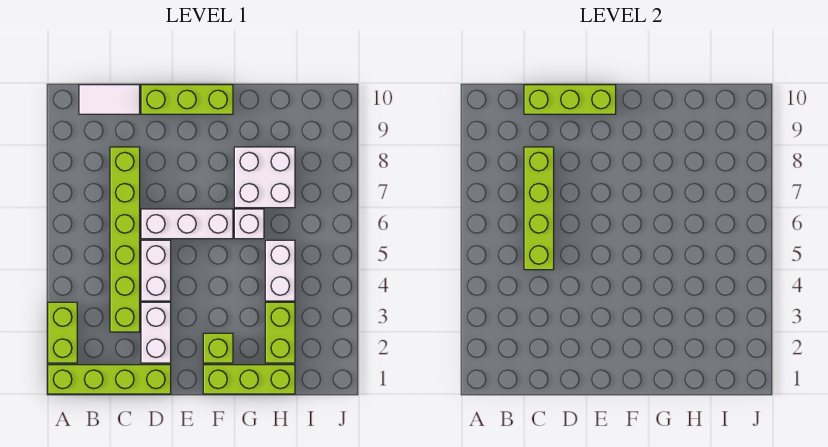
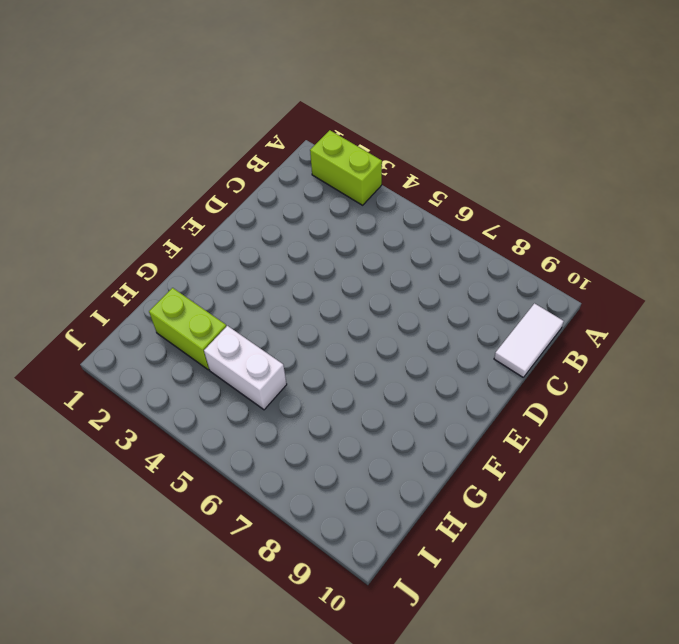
none -> lime brick A1:D1 level 1
none -> lime brick C3:C8 level 1
none -> white brick D2:D3 level 1

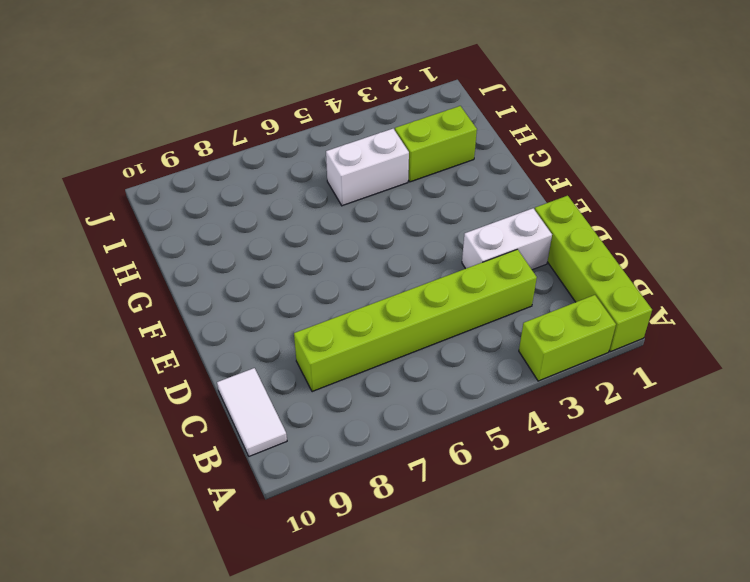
none -> white brick D4:D5 level 1
none -> white brick D6:F6 level 1
none -> lime brick D10:F10 level 1

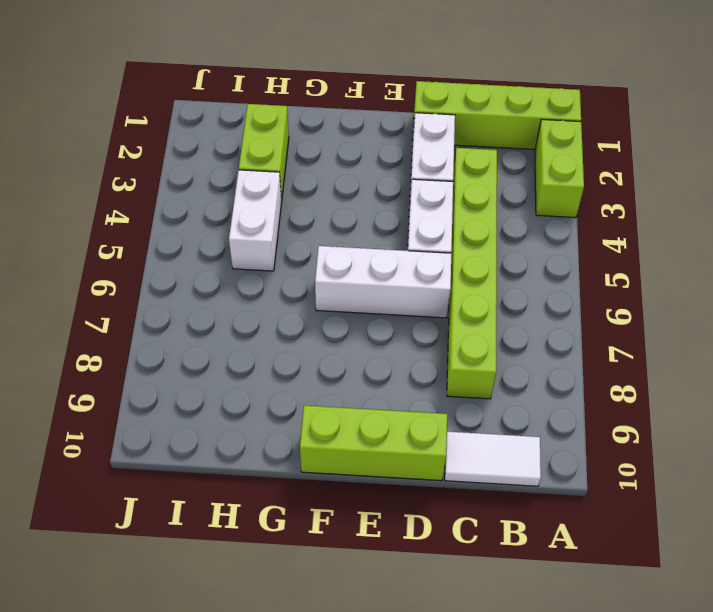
none -> lime brick F1:H1 level 1
none -> lime brick F2 level 1
none -> white brick G6 level 1

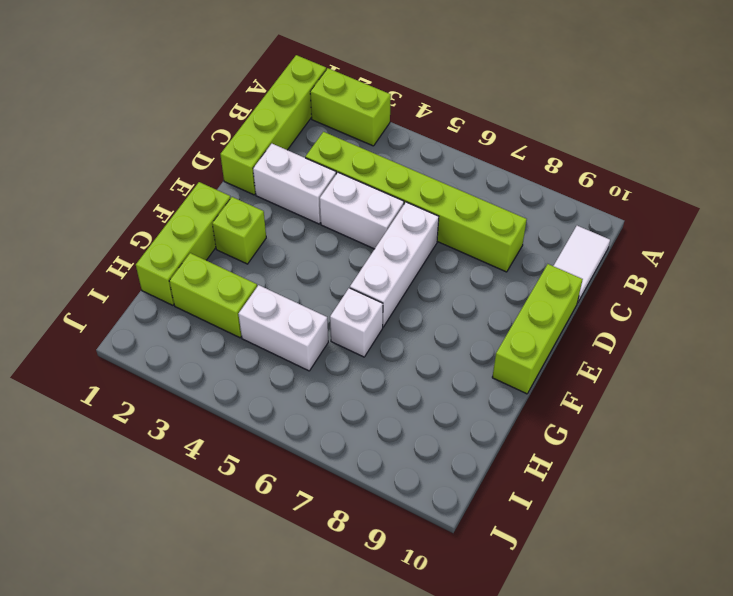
none -> white brick G7:H8 level 1
none -> lime brick C5:C8 level 2
none -> lime brick C10:E10 level 2

